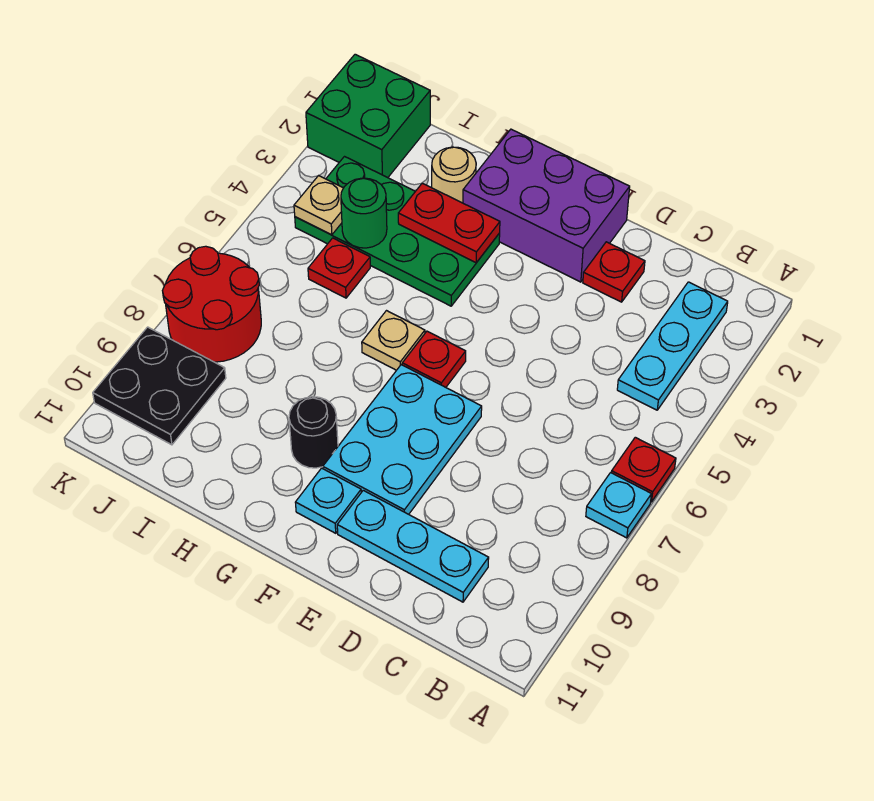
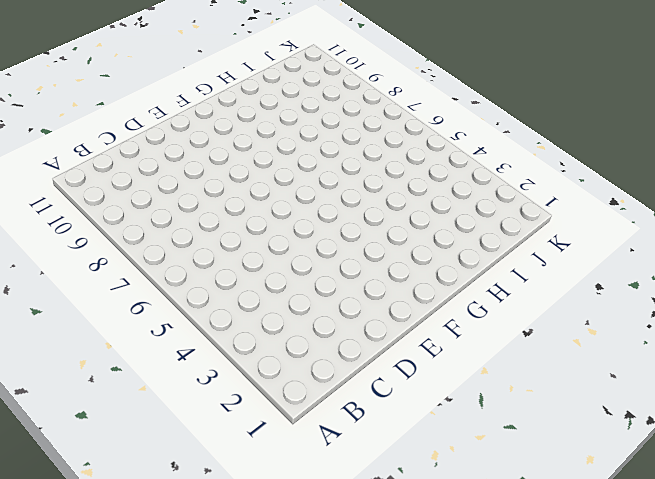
none -> red plate A6 level 1
none -> cyan plate A7 level 1
none -> cyan plate B2:B4 level 1

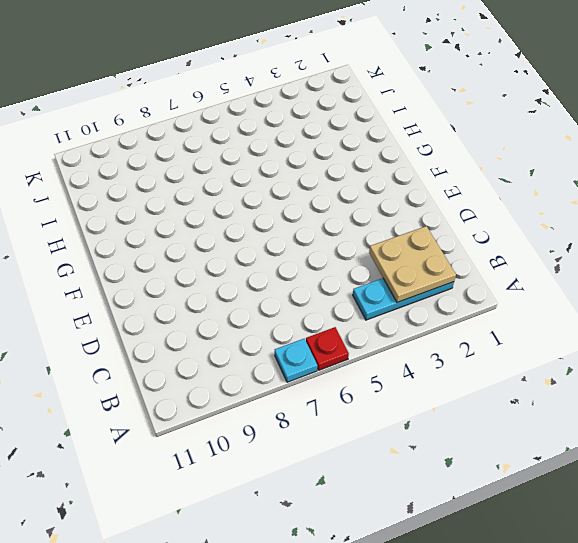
tan plate B2:C3 level 2 -> none
none -> cyan plate C10:E10 level 1
none -> red plate D2 level 1
none -> purple brick E1:G2 level 1

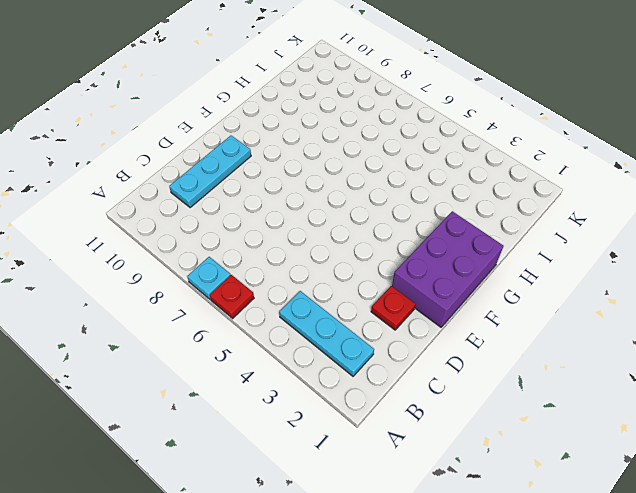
none -> cyan plate E7:F9 level 1
none -> red plate F6 level 1
none -> cyan plate F10 level 1

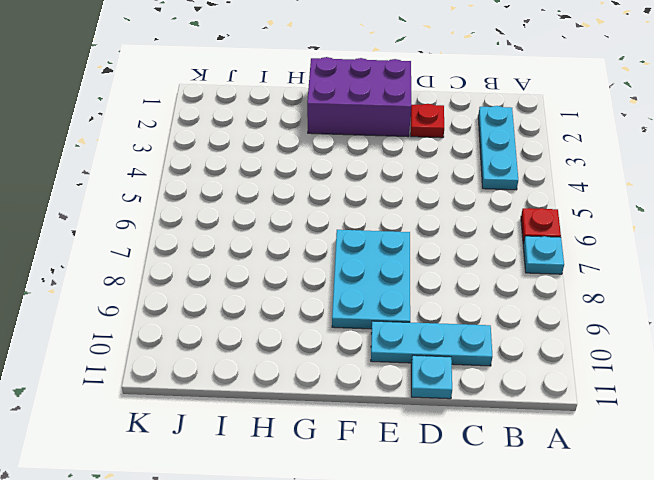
cyan plate D11 level 1 -> cyan plate F10 level 1
none -> red plate F6 level 1
none -> green plate G3:J4 level 1
none -> tan plate G6 level 1

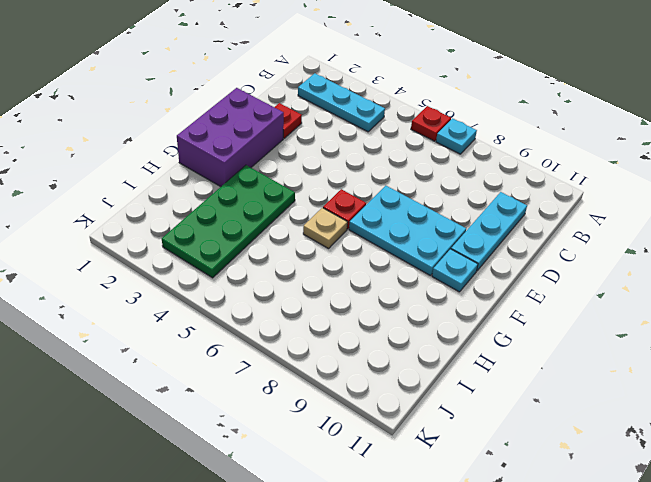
none -> black round brick G9 level 1
none -> tan round brick H2 level 1
none -> red plate I5 level 1

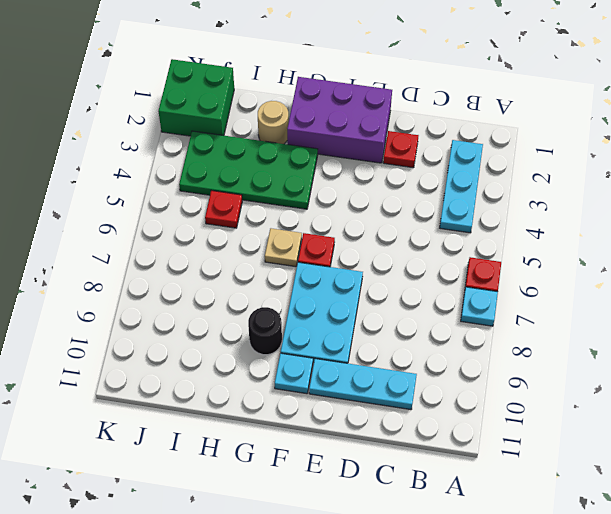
none -> red round brick J7:K8 level 1
none -> black plate J9:K10 level 1
none -> red plate G3:H3 level 2

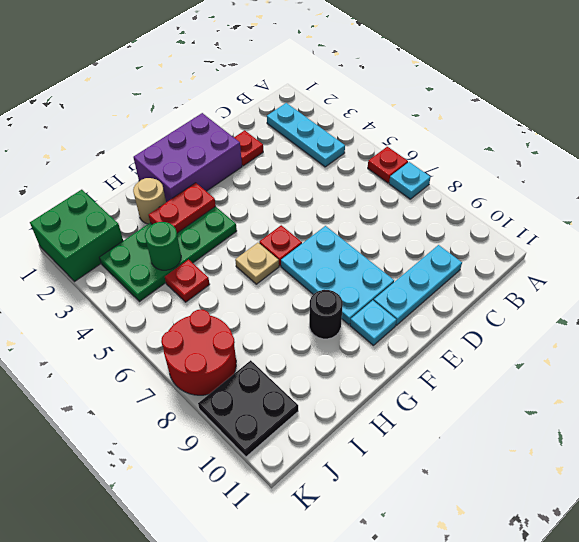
none -> tan plate J4 level 2

